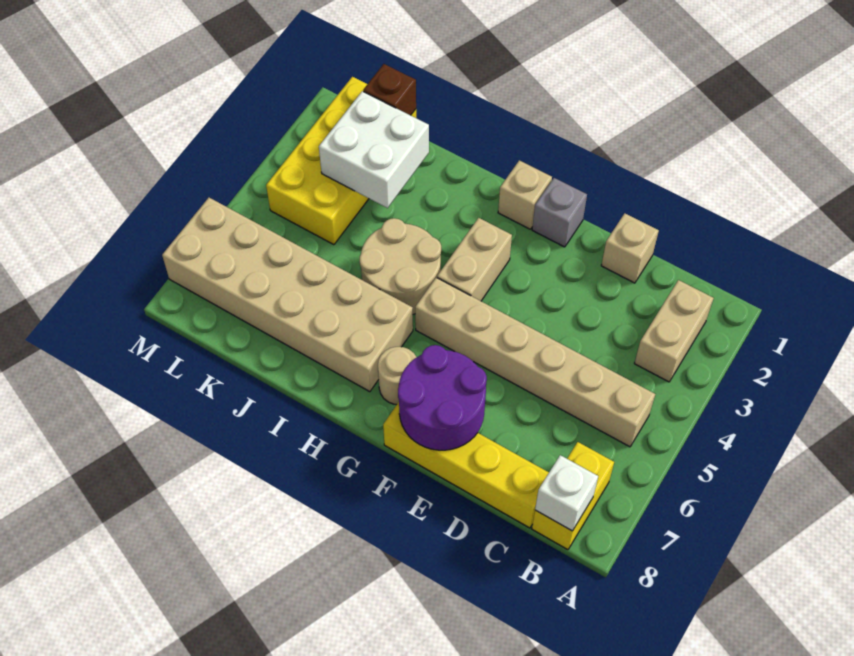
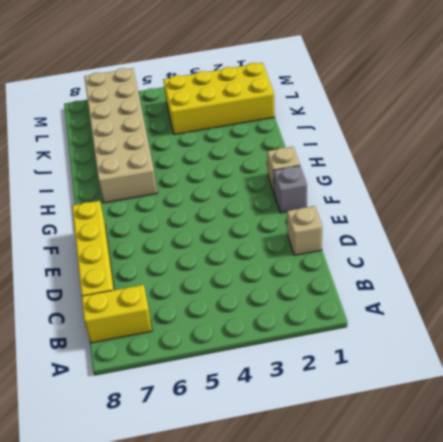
none -> tan brick B2:B3 level 1
none -> tan brick B5:G5 level 1
none -> tan brick G3:G4 level 1

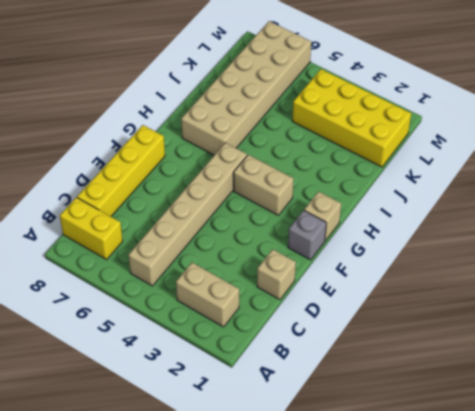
none -> tan round brick G7 level 1
none -> tan round brick H4:I5 level 1
none -> white brick B8 level 2

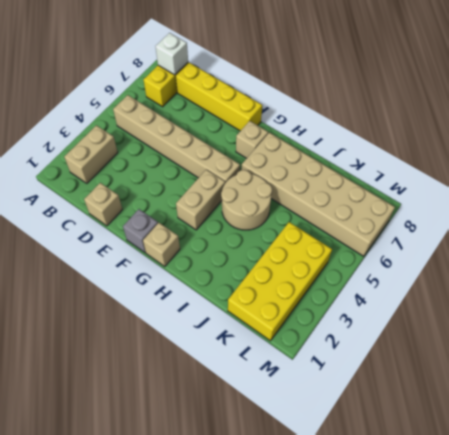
tan brick G7 level 1 -> tan round brick G7 level 1
none -> purple round brick E7:F8 level 2
none -> white brick J2:K3 level 2
none -> brown brick K1 level 2

